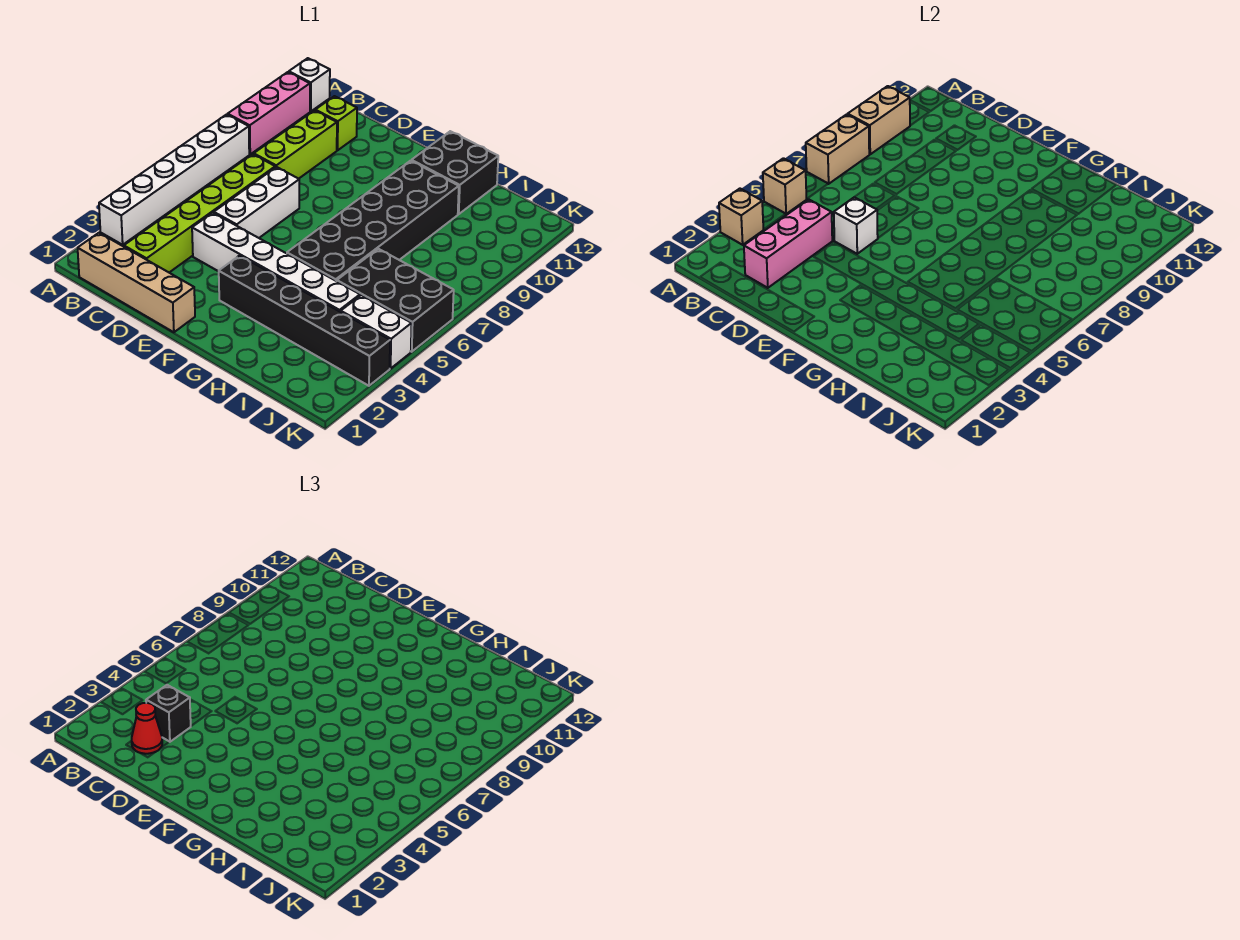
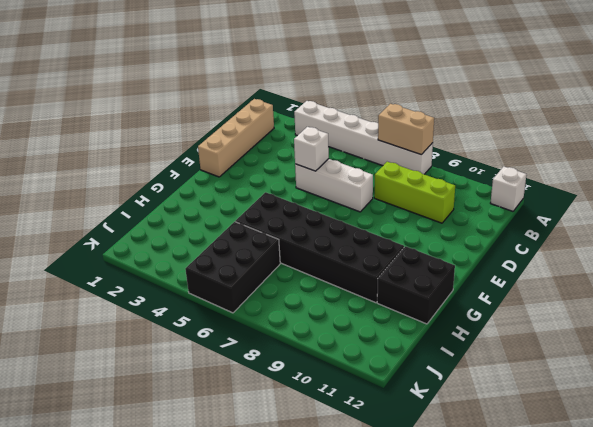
none -> pink brick A9:A11 level 1
none -> lime brick C2:C7 level 1
none -> lime brick C11 level 1

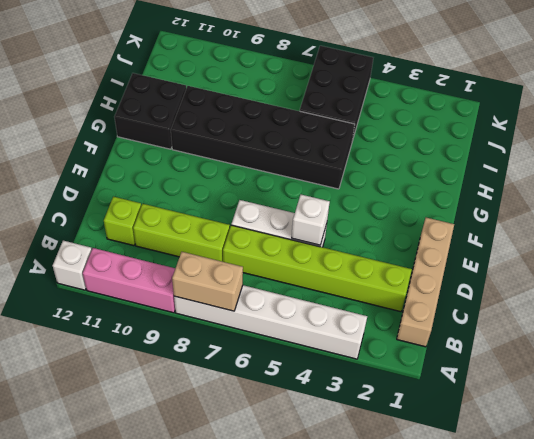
none -> white brick D4:I4 level 1
none -> black brick F3:K3 level 1
none -> white brick J4:K4 level 1

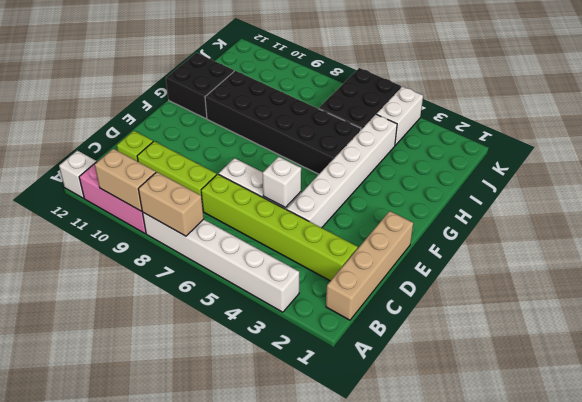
none -> black brick F3:K3 level 1
none -> tan brick A3 level 2
none -> tan brick A5 level 2

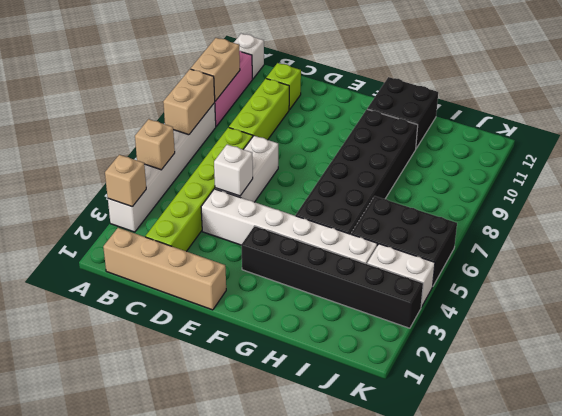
none -> pink brick C2:C4 level 2
none -> red cone C2 level 3
none -> black brick C3 level 3

